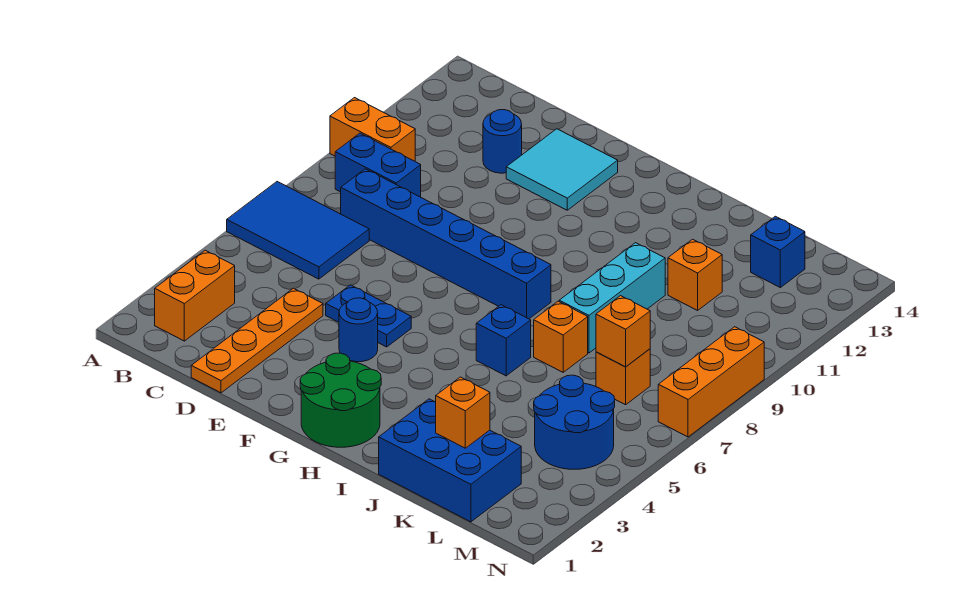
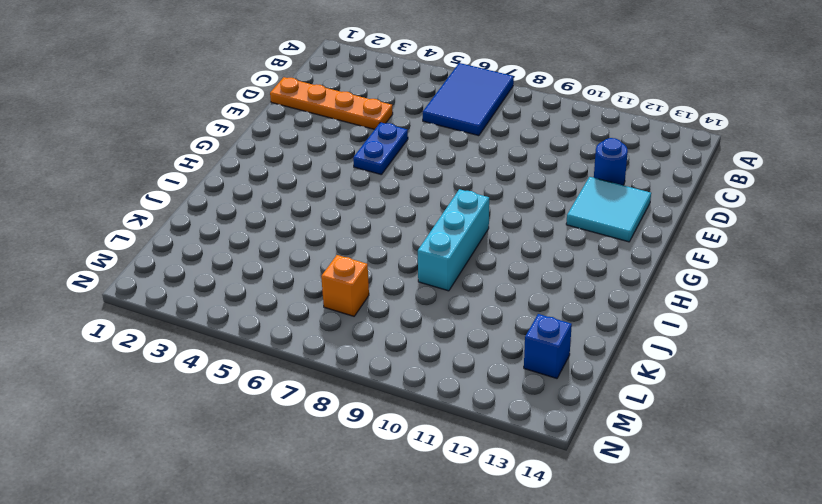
cyan brick H9:J9 level 1 -> cyan brick J8:J10 level 1
none -> orange brick A10:B10 level 1
none -> orange brick B2:B3 level 1
none -> blue brick B9:C9 level 1

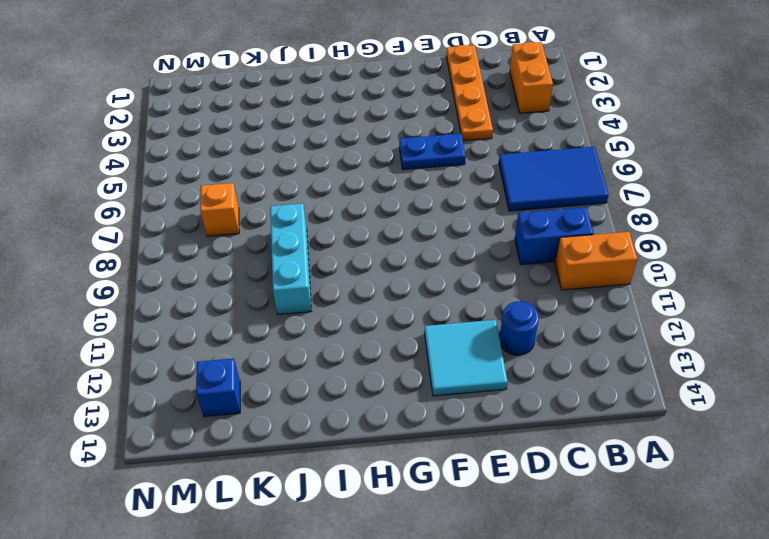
none -> blue brick C8:H8 level 1
none -> blue round brick F4 level 1
none -> green round brick G1:H2 level 1

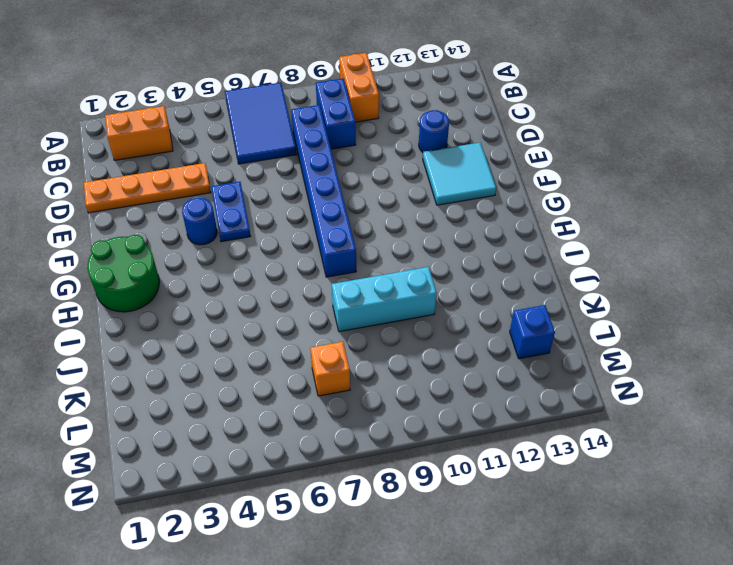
none -> blue brick I6 level 1
none -> blue brick J1:L2 level 1
none -> orange brick J7 level 1

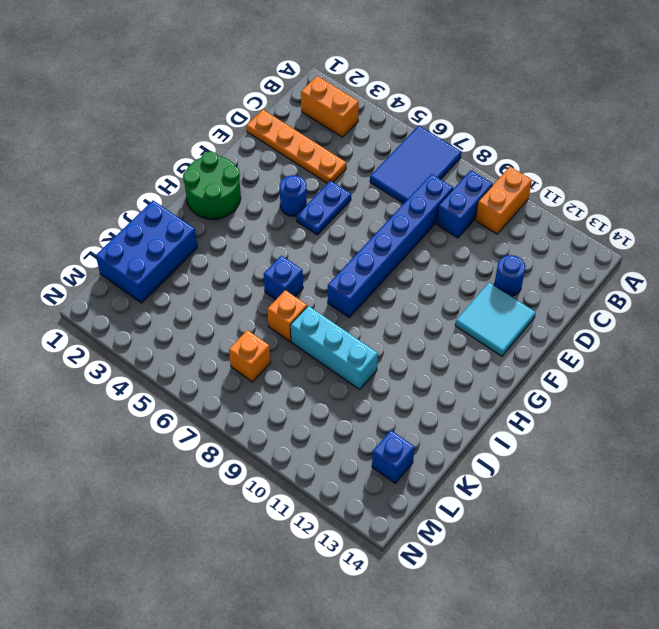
none -> orange brick K11 level 1
none -> blue round brick L4:M5 level 1
none -> orange brick N7:N9 level 1

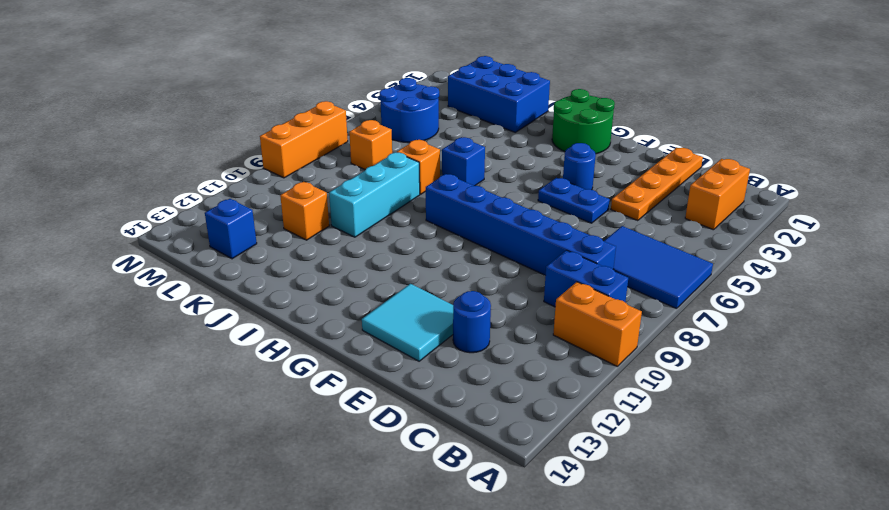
none -> orange brick K2 level 2
none -> orange brick L7 level 2

